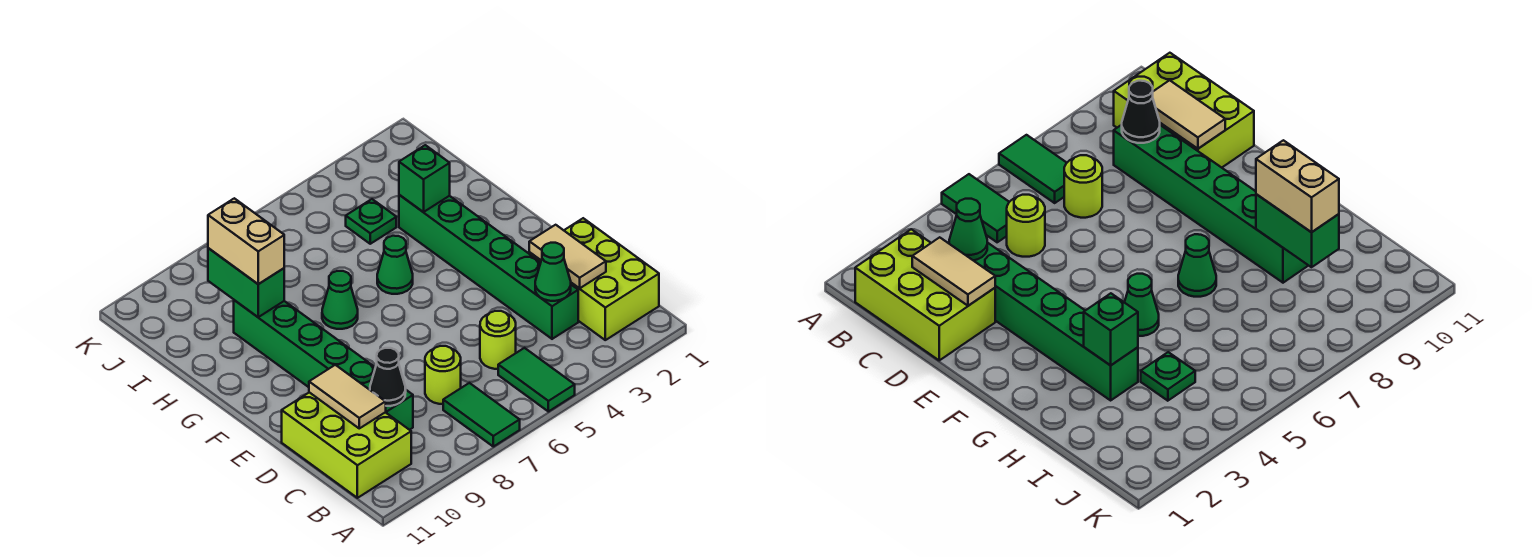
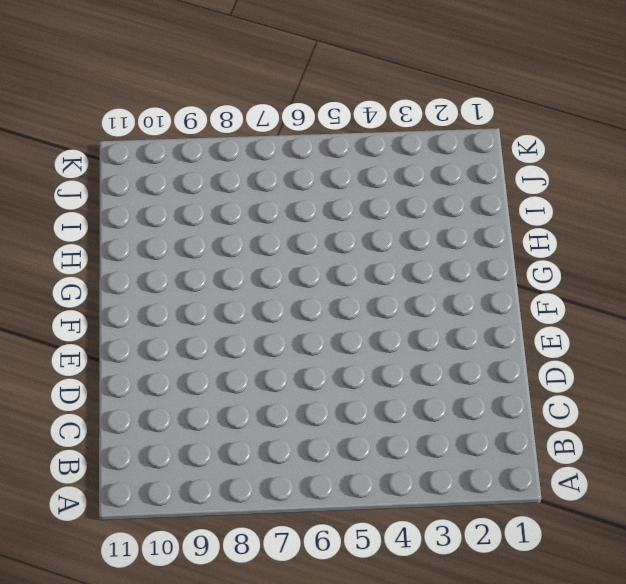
none -> green tile A5:B5 level 1
none -> green tile A7:B7 level 1
none -> lime brick B1:D2 level 1

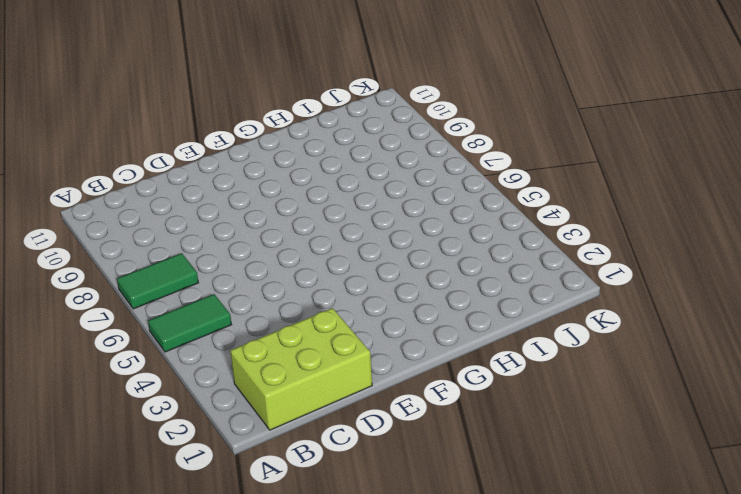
none -> lime brick B10:D11 level 1
none -> green brick C3:H3 level 1
none -> lime round brick C5 level 1

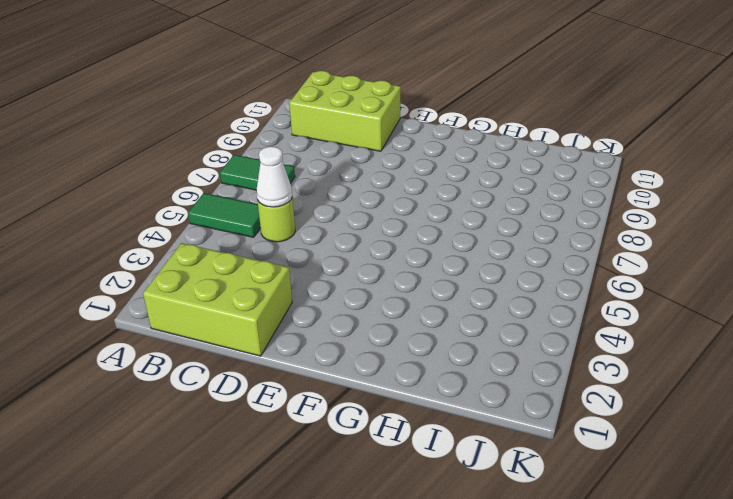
white cone C5 level 2 -> none
none -> green brick C3:H3 level 1
none -> lime round brick C7 level 1
none -> green brick C9:H9 level 1

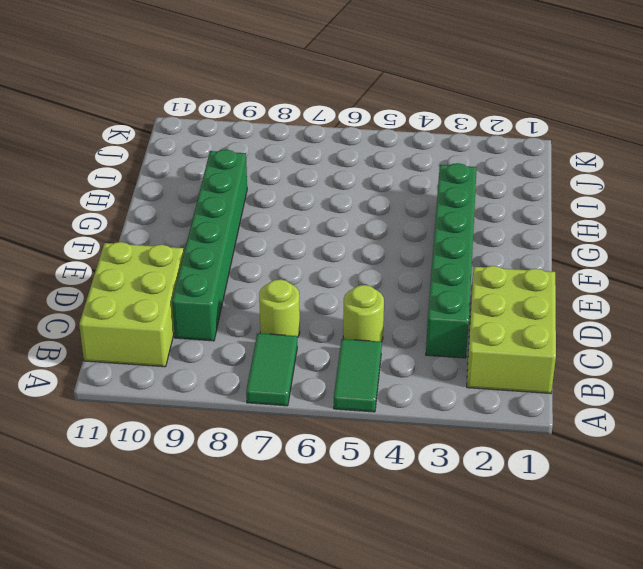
none -> green cone G5 level 1
none -> green cone G7 level 1
none -> green plate I4 level 1

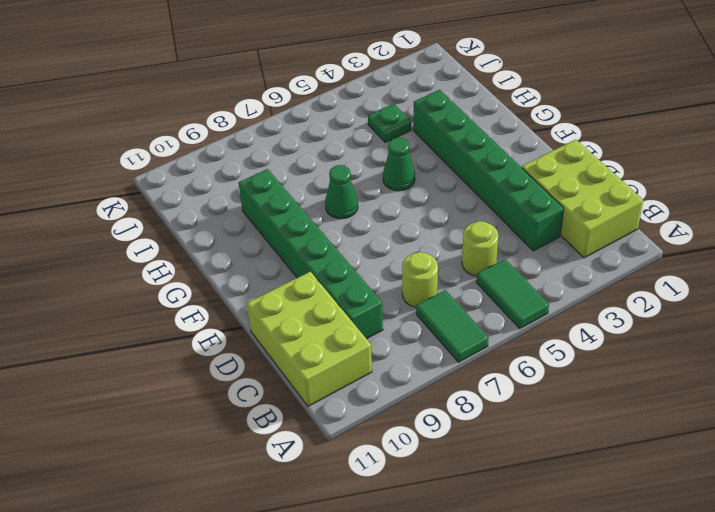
none -> tan tile C2:D2 level 2
none -> green cone C3 level 2
none -> black cone C9 level 2

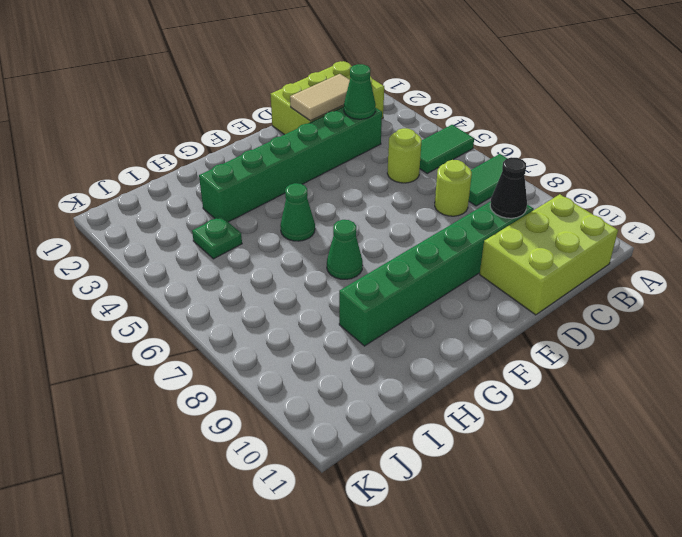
none -> tan tile C10:D10 level 2
none -> green brick H3 level 2
none -> green brick H9:I9 level 2

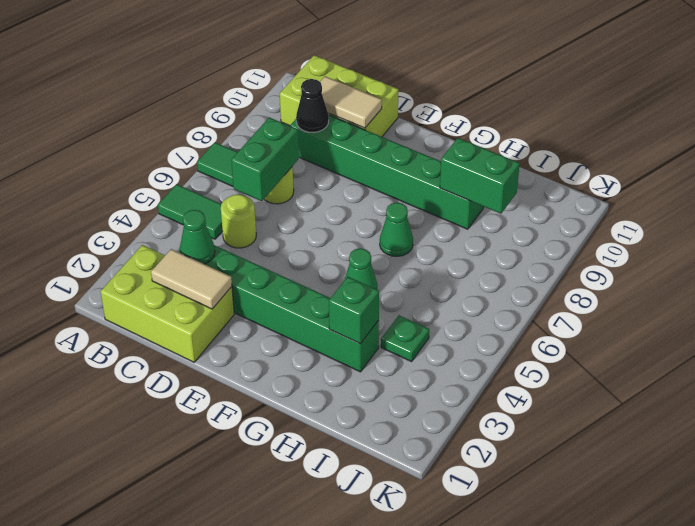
green brick C6:C7 level 2 -> none
none -> tan brick H9:I9 level 3

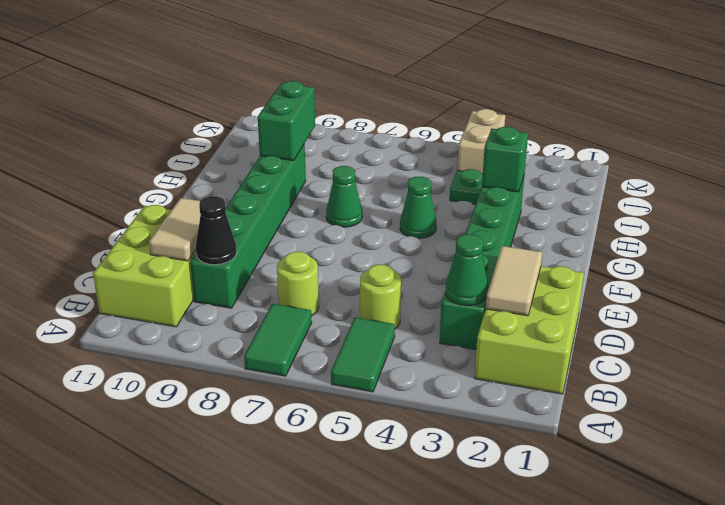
tan brick J4:K4 level 1 -> tan brick H9:I9 level 3

